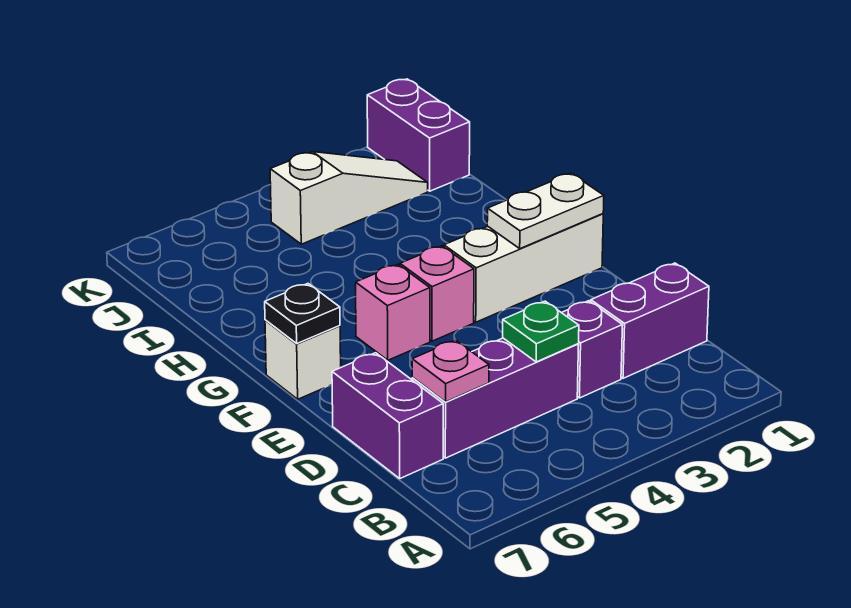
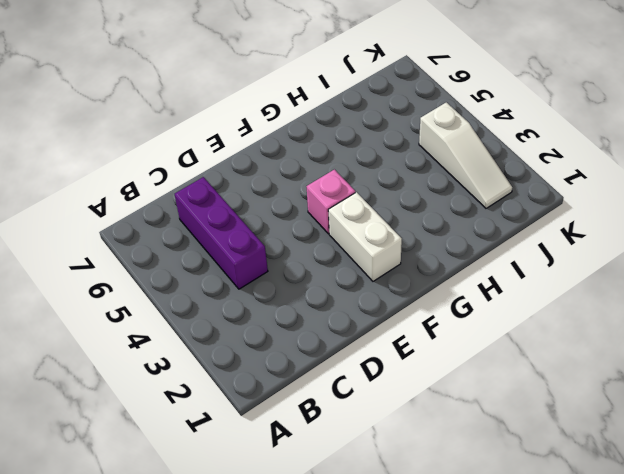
white brick F2:F3 level 1 -> white brick F1:F3 level 1
none -> purple brick C1:C2 level 1
none -> purple brick C3 level 1
none -> purple brick C7:D7 level 1

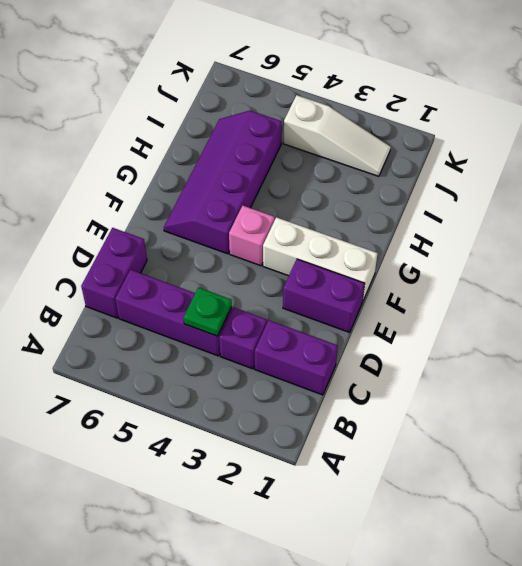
purple brick E1:E2 level 1 -> purple brick J1:K1 level 1
purple slope F5:I6 level 1 top 5 -> pink brick F5 level 1
none -> white brick F7 level 1
none -> pink plate C6 level 2
none -> white plate F1:F2 level 2

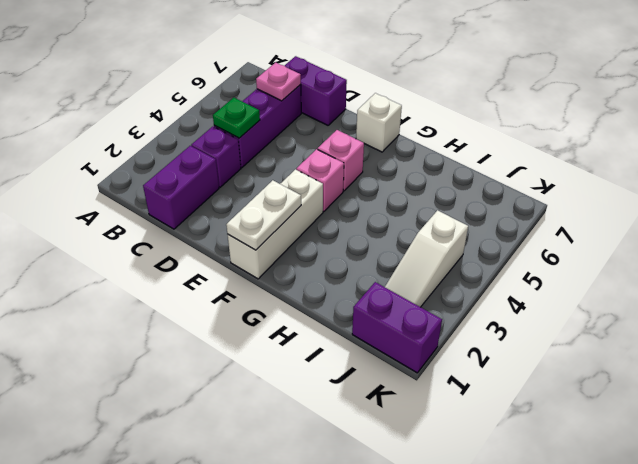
none -> black plate F7 level 2

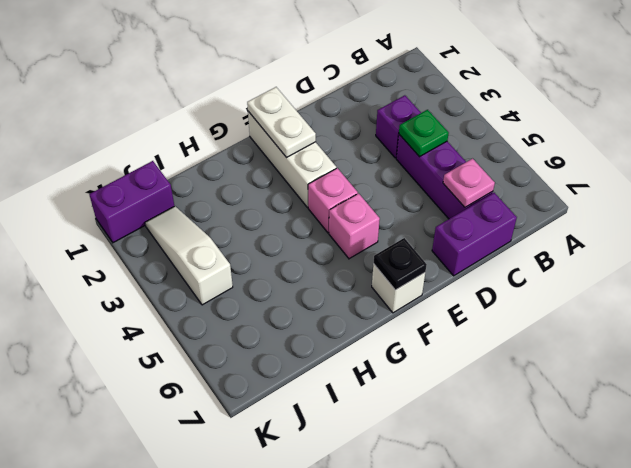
none -> purple brick C1:C2 level 1

